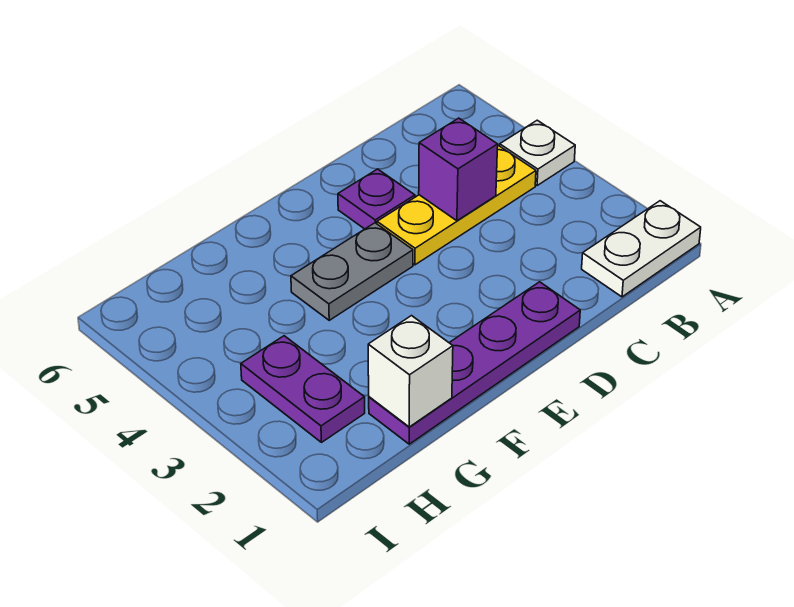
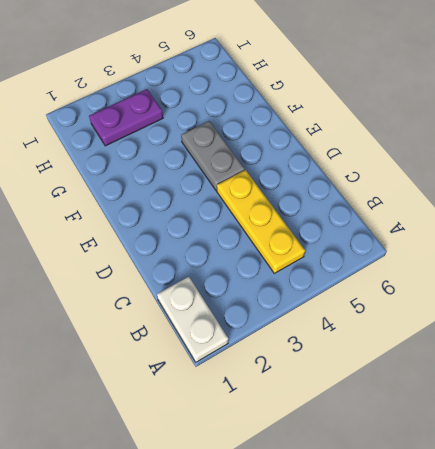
none -> white plate A4 level 1
none -> purple plate D1:G1 level 1

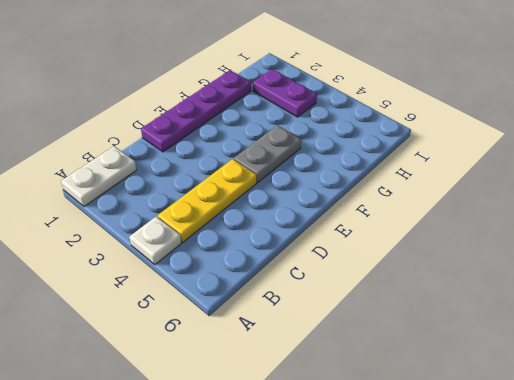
none -> purple plate D5 level 1
none -> purple brick C4 level 2

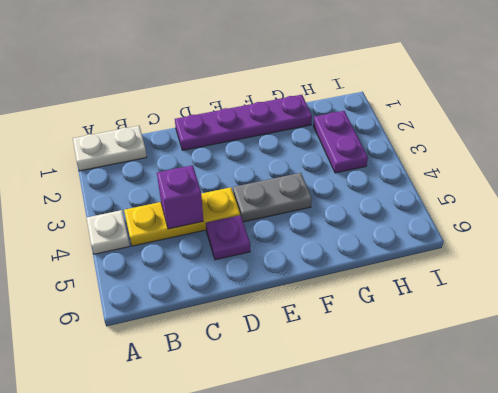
none -> white brick G1 level 2

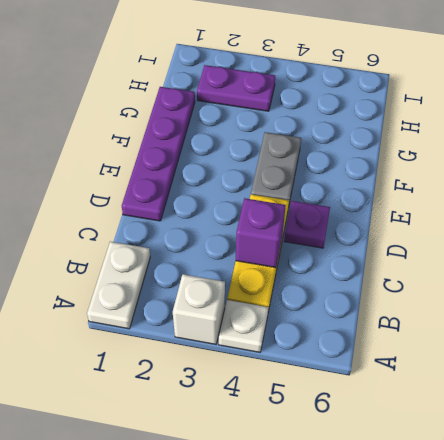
white brick A3 level 1 -> white brick G1 level 2

